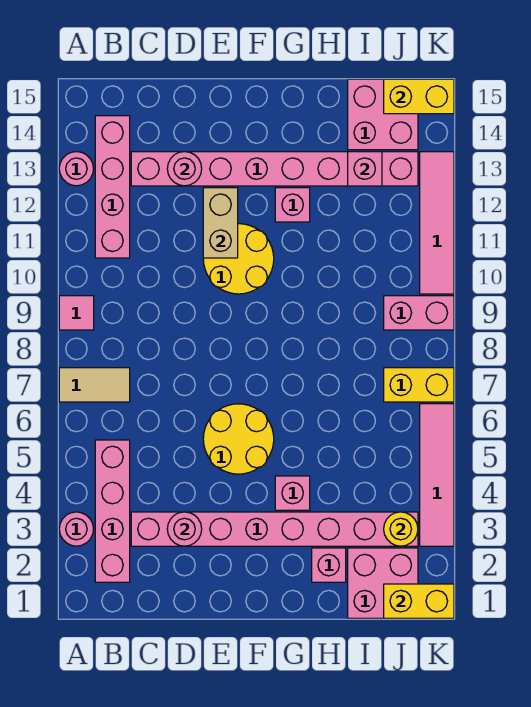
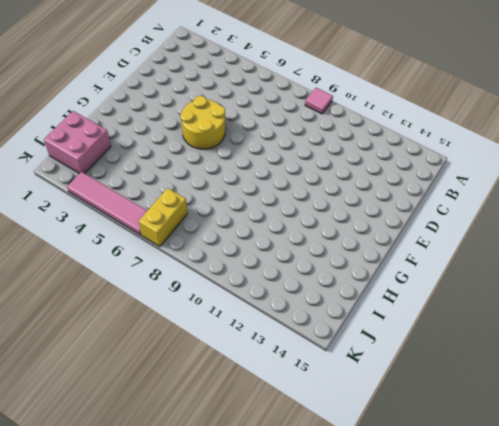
none -> pink round brick A3 level 1
none -> tan tile A7:B7 level 1
none -> pink round brick A13 level 1

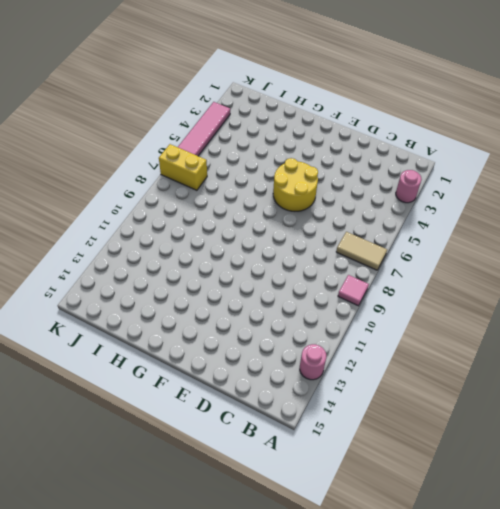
none -> pink brick B2:B5 level 1
none -> pink brick B11:B14 level 1
none -> pink brick C3:J3 level 1

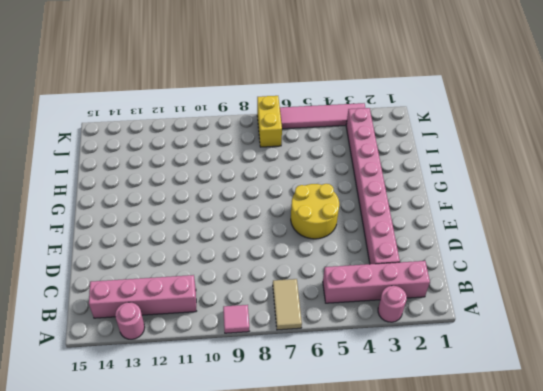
none -> pink brick C13:J13 level 1
none -> yellow round brick E10:F11 level 1
none -> pink brick G4 level 1

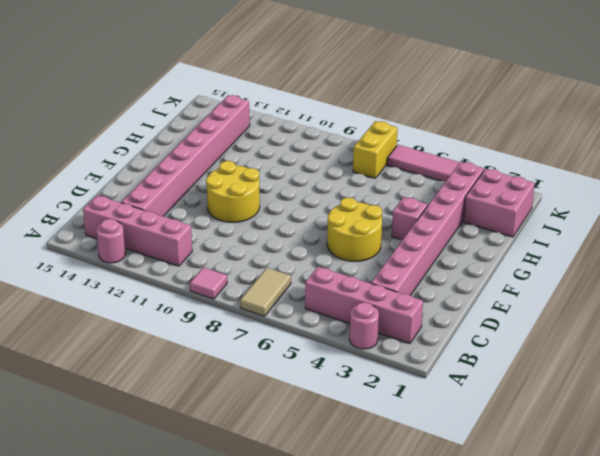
none -> pink brick G12 level 1
none -> pink brick H2 level 1
none -> pink brick I14:J15 level 1

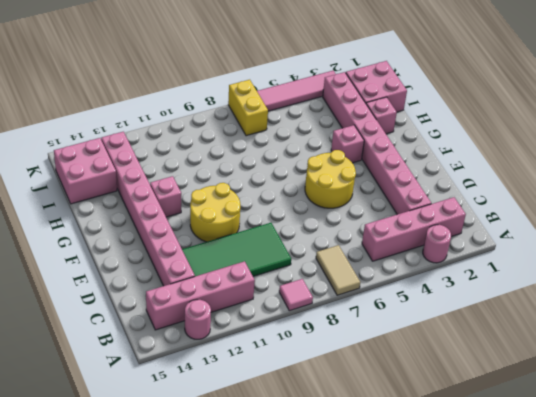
green tile C9:D12 level 1 -> none
none -> pink brick J9:K9 level 1
none -> pink tile K10:K13 level 1
none -> pink round brick D3 level 2

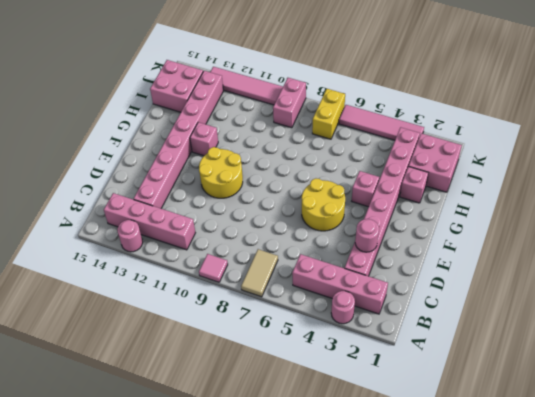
none -> pink round brick D13 level 2
none -> tan brick E11:E12 level 2
none -> pink brick I13 level 2

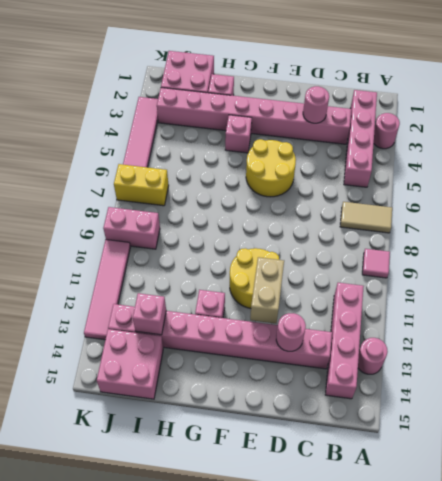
none -> yellow brick J1:K1 level 2
none -> yellow round brick J3 level 2
none -> yellow brick J15:K15 level 2

